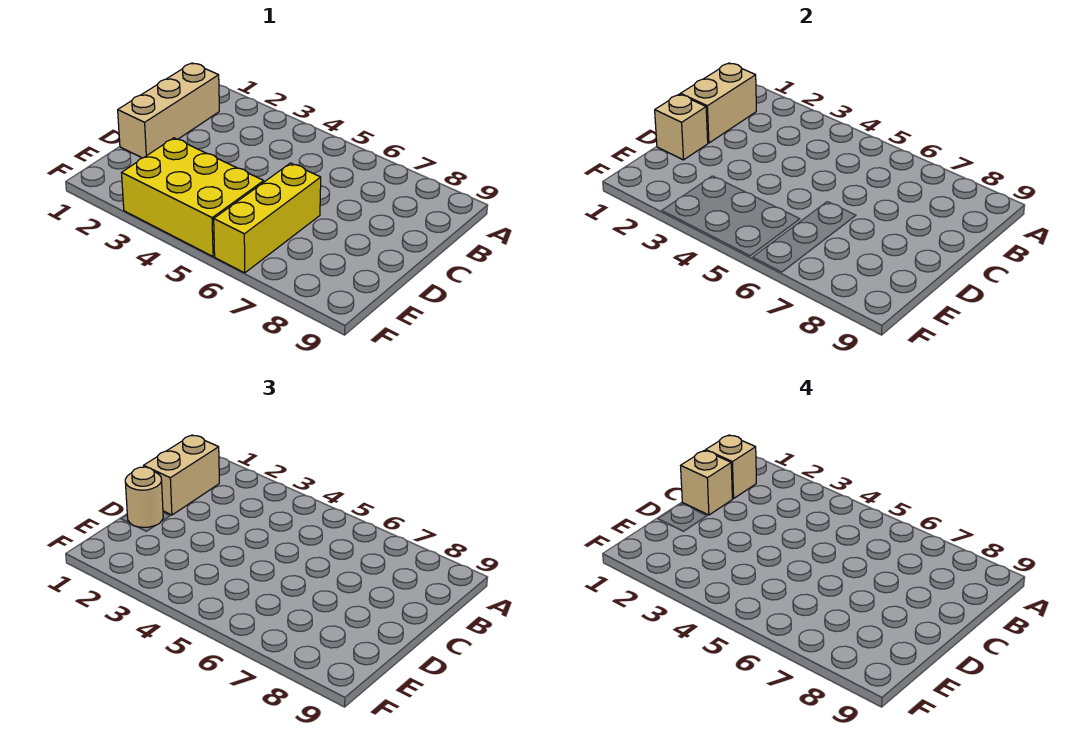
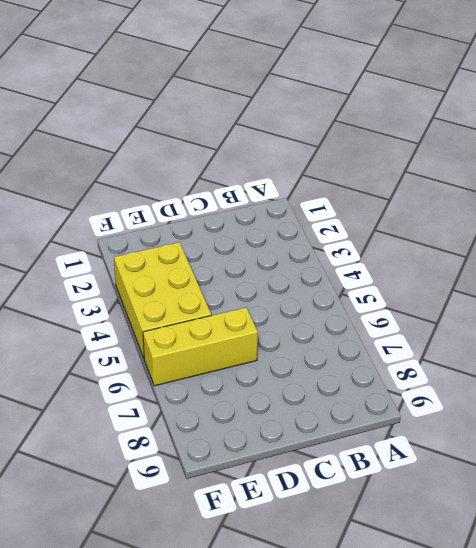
none -> tan brick B1:D1 level 1
none -> tan brick B1:C1 level 2

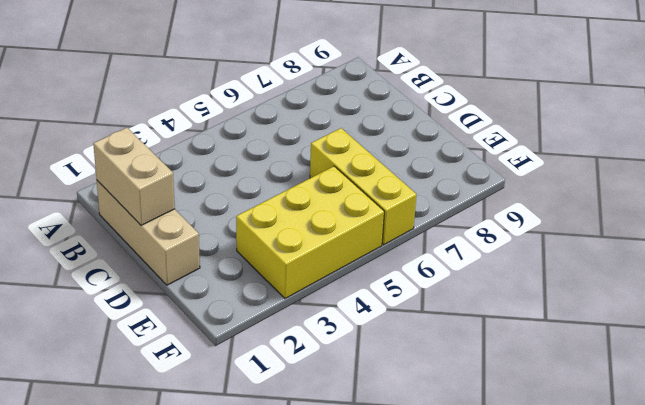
none -> tan brick D1 level 2
none -> tan brick B1:C1 level 3

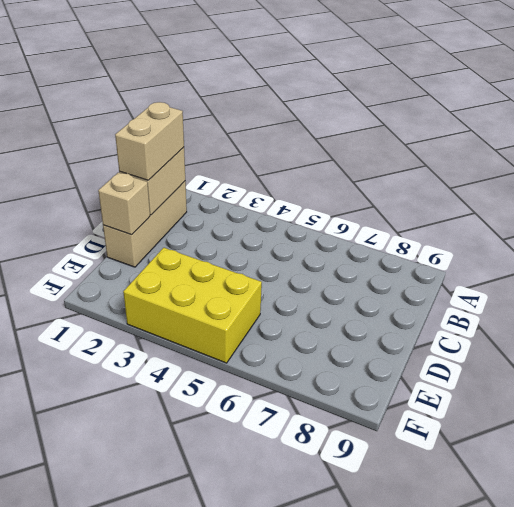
none -> yellow brick D6:F6 level 1
none -> tan round brick D1 level 3

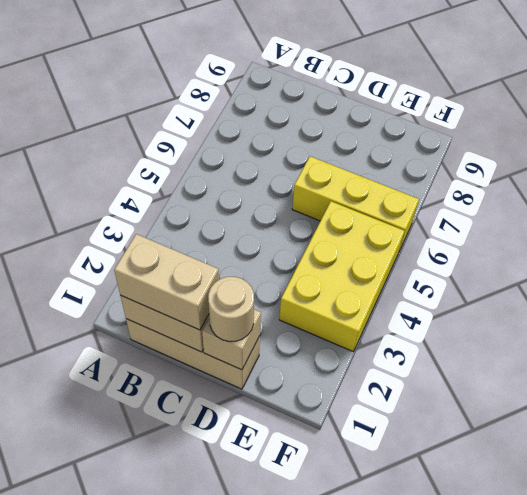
none -> tan brick B1 level 4
none -> tan brick C1 level 4

